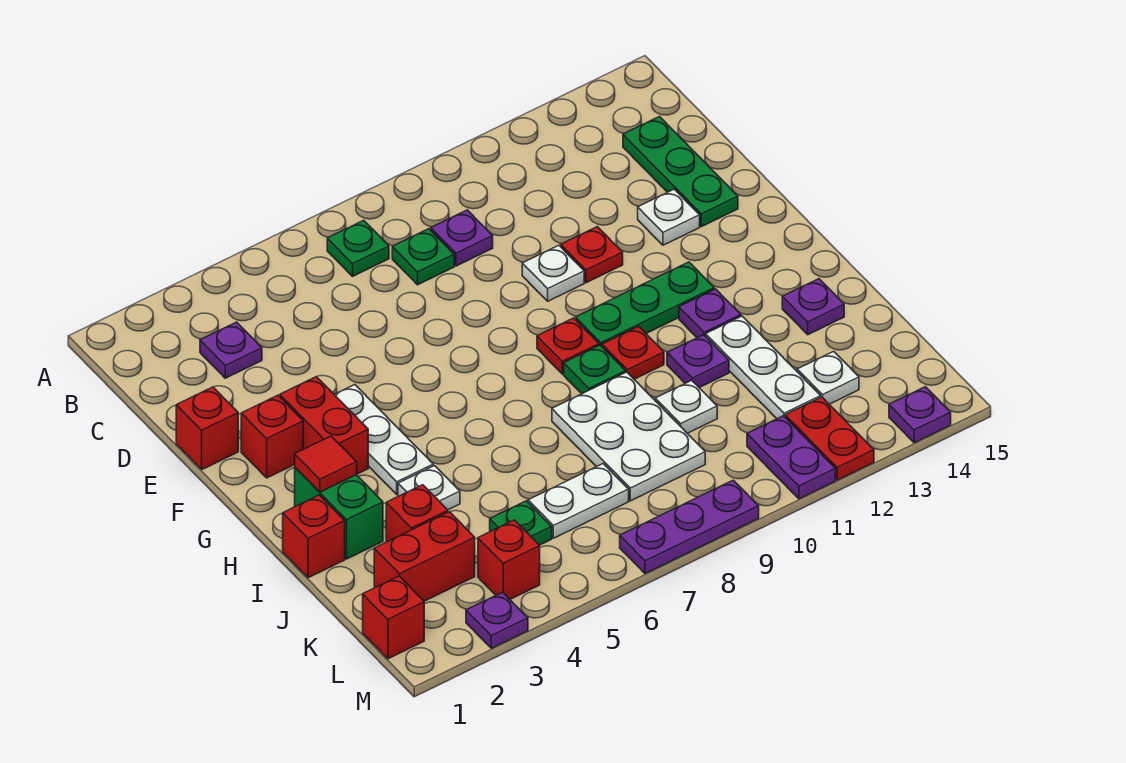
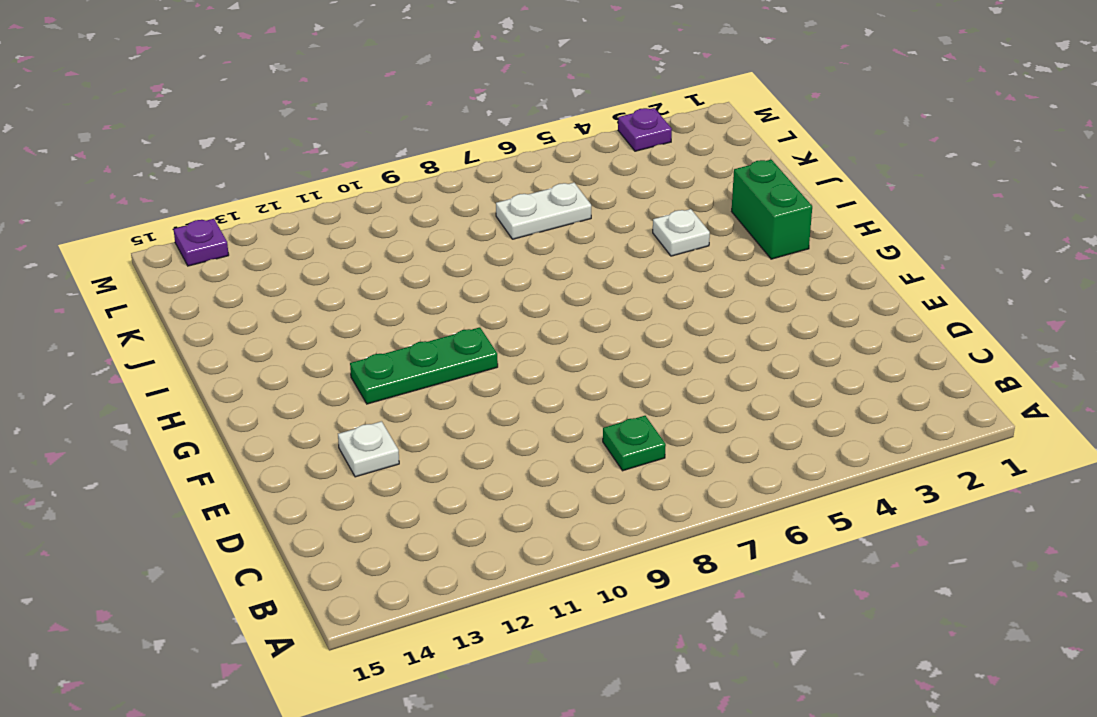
none -> green plate B7 level 1
none -> purple plate C3 level 1
none -> purple plate C9 level 1
none -> green plate C14:E14 level 1

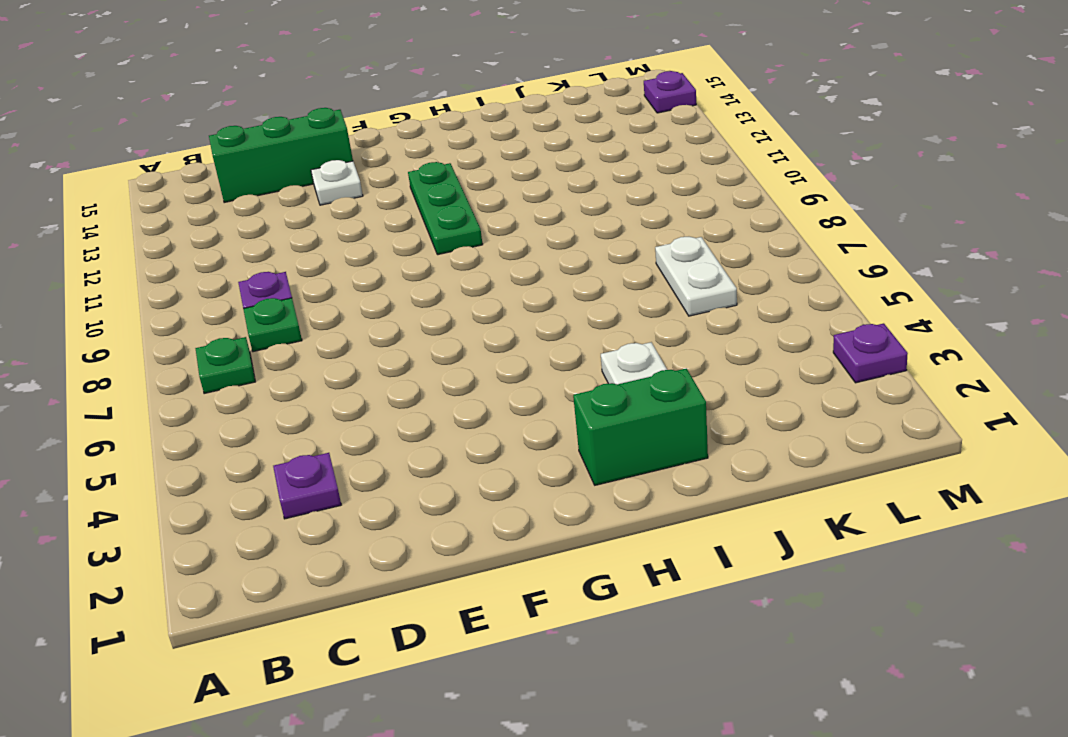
green brick C14:E14 level 1 -> green plate C14:E14 level 1
none -> red brick E1 level 1
none -> white plate E10 level 1
none -> red plate E11 level 1
none -> red brick F2 level 1

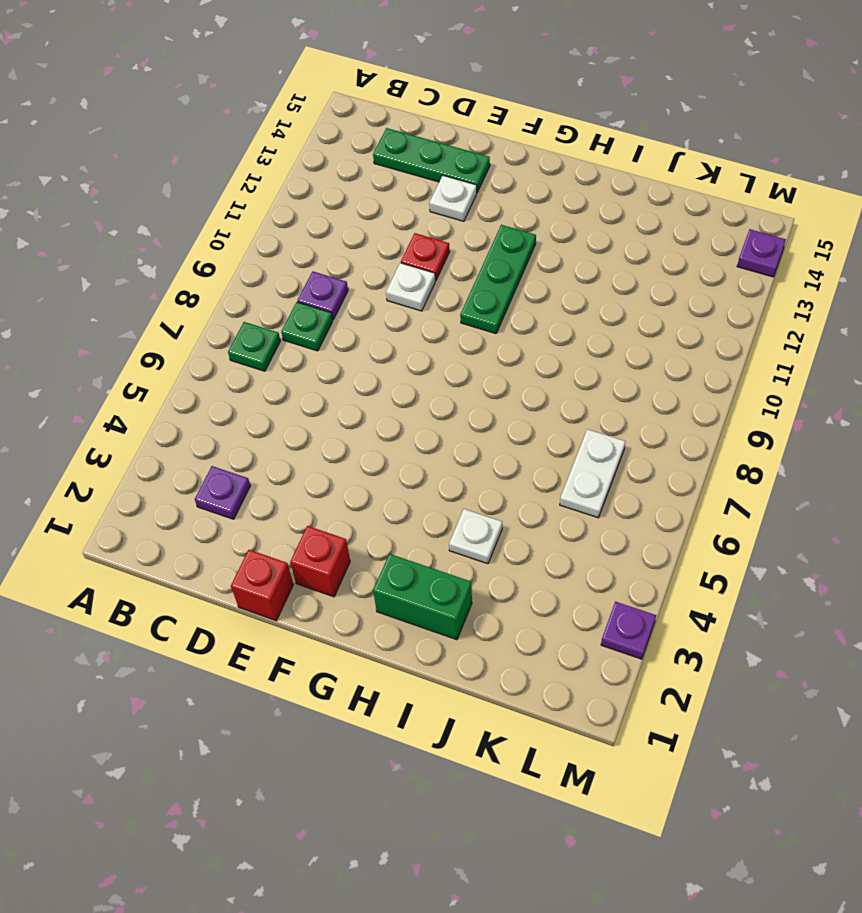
none -> red brick F3:G3 level 1
none -> white plate F4:H4 level 1
none -> red plate G9 level 1
none -> green plate H9 level 1

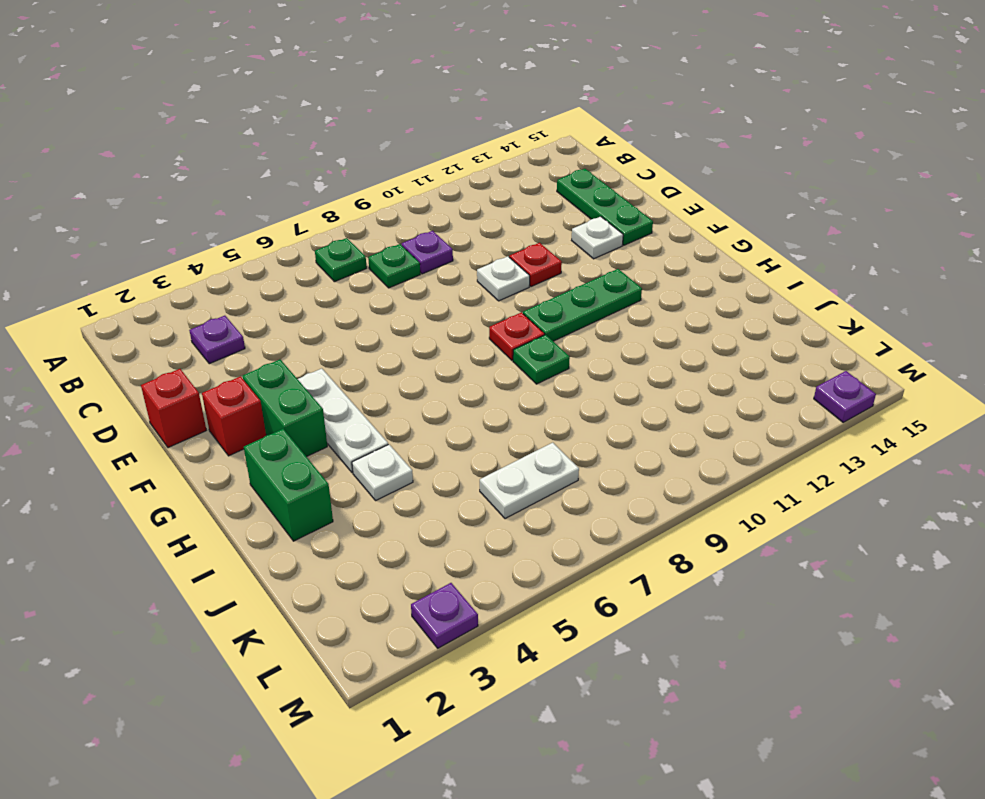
green brick F3:G3 level 1 -> red brick F3:G3 level 1
none -> red plate H10 level 1
none -> purple plate H12 level 1
none -> red brick I1 level 1
none -> white plate I8:K9 level 1

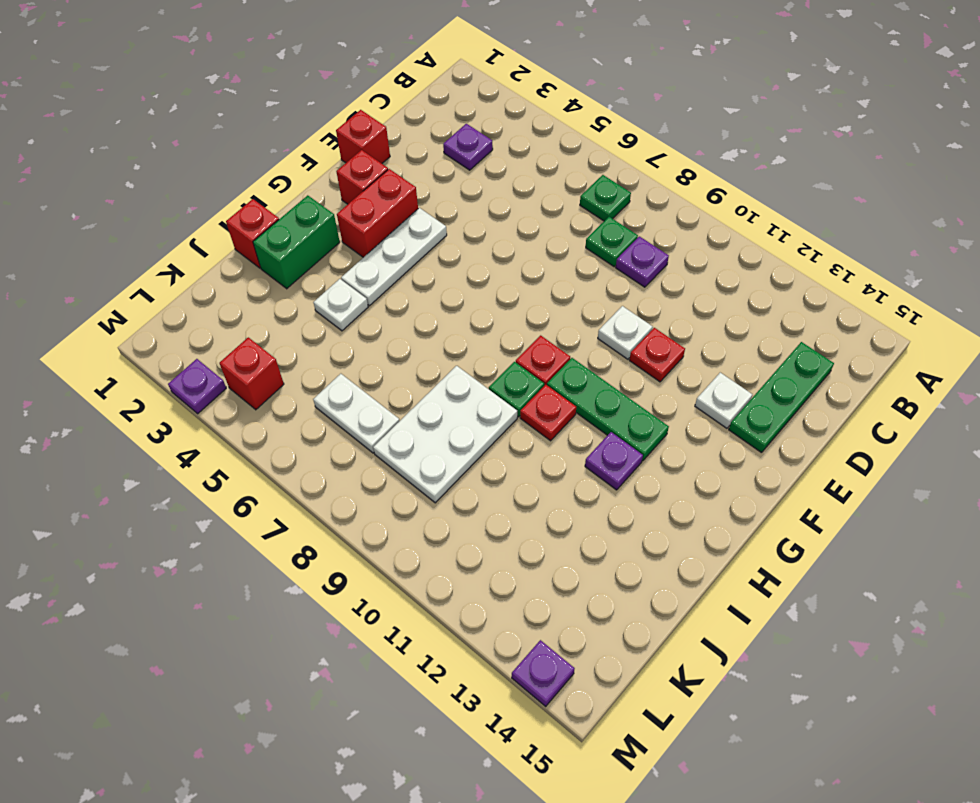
none -> purple plate I11 level 1
none -> white plate I12:K12 level 1
none -> purple plate I14 level 1
none -> red brick J3 level 1

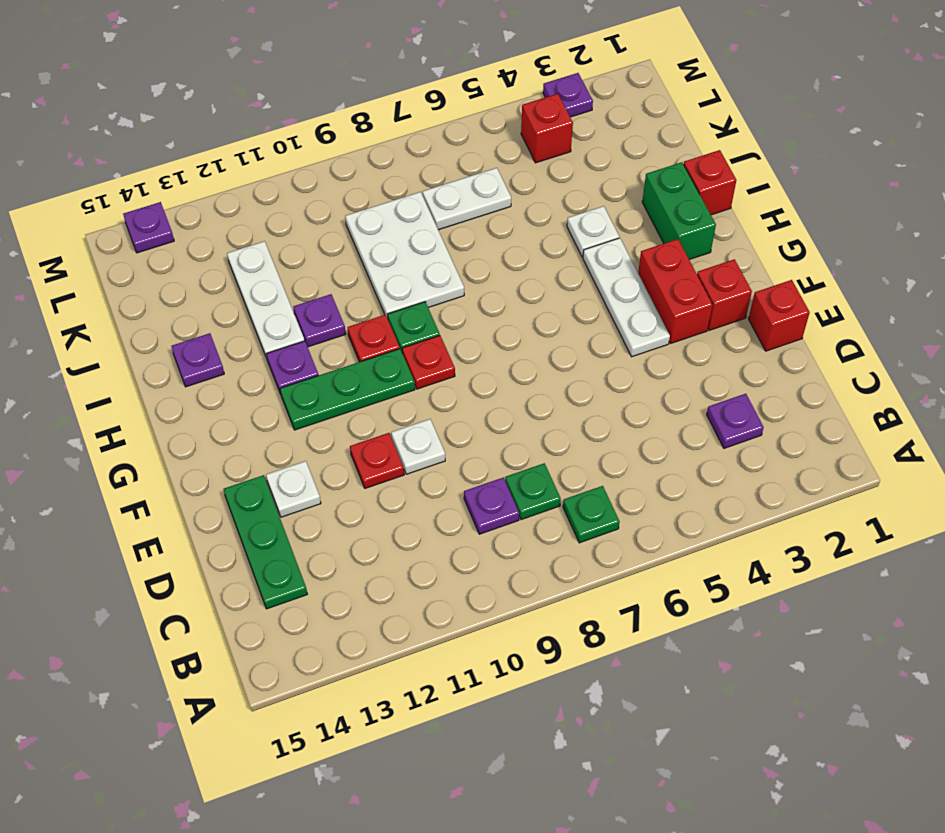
none -> red brick J3 level 1
none -> white plate J10 level 1
none -> red brick K2:K3 level 1
none -> green plate K5 level 1

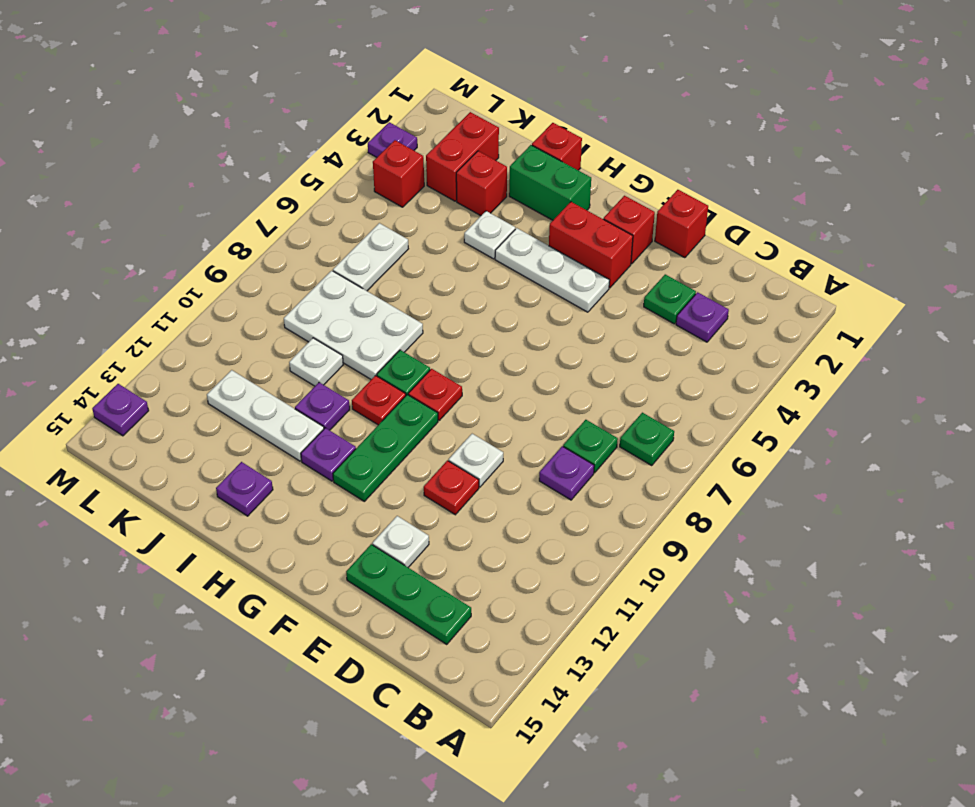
green plate D3 level 1 -> green plate K5 level 1
none -> white plate K13 level 1
none -> red brick L1 level 1
none -> purple plate L11:M11 level 1
none -> red plate L12:M12 level 1

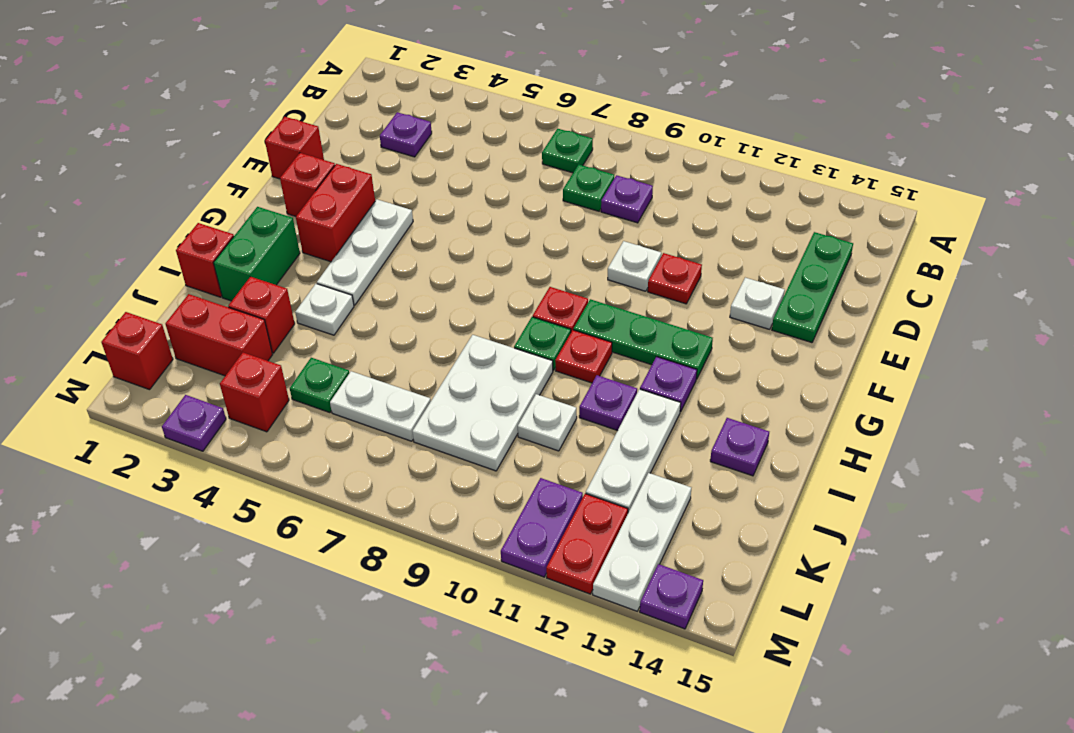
white plate K13:M13 level 1 -> white plate K13 level 1
none -> purple plate M7:M9 level 1
none -> red tile H2 level 2

